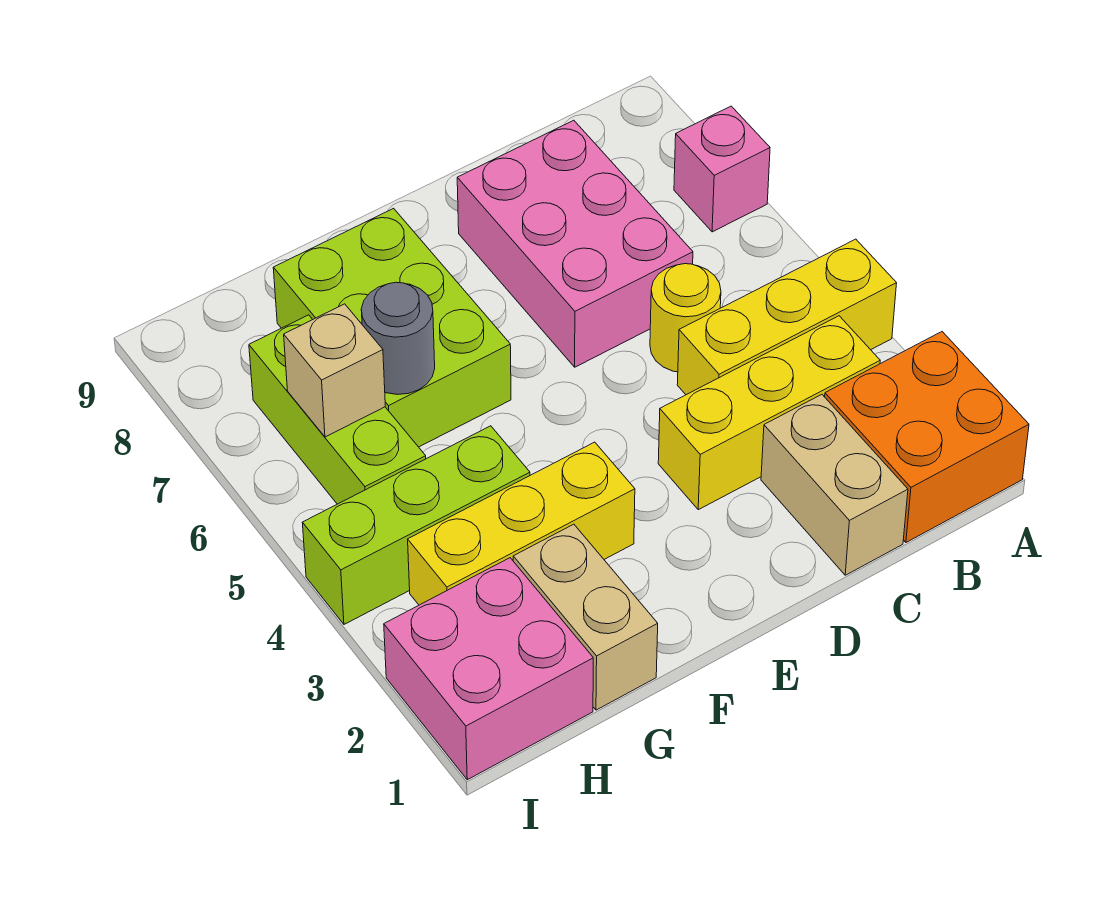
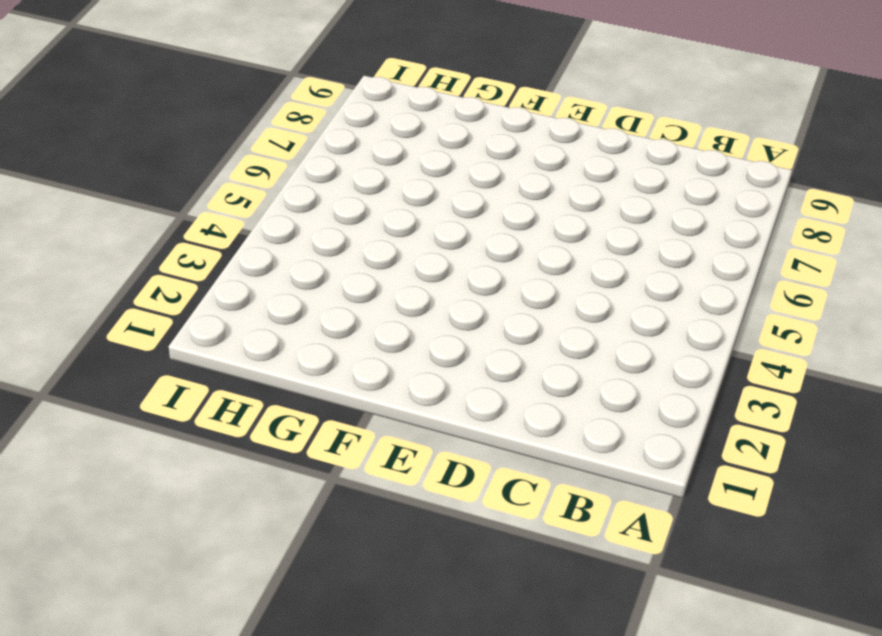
none -> orange brick A1:B2 level 1
none -> yellow brick A4:C4 level 1
none -> pink brick A7 level 1

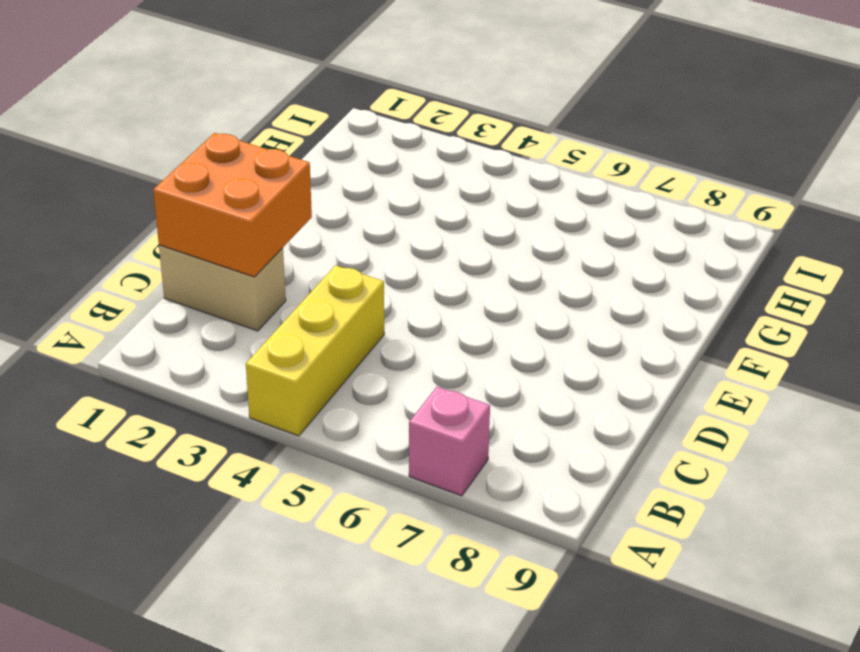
orange brick C1:D2 level 2 -> orange brick A1:B2 level 1
none -> yellow brick B3:D3 level 1
none -> yellow round brick C5 level 1
none -> pink brick C6:D8 level 1

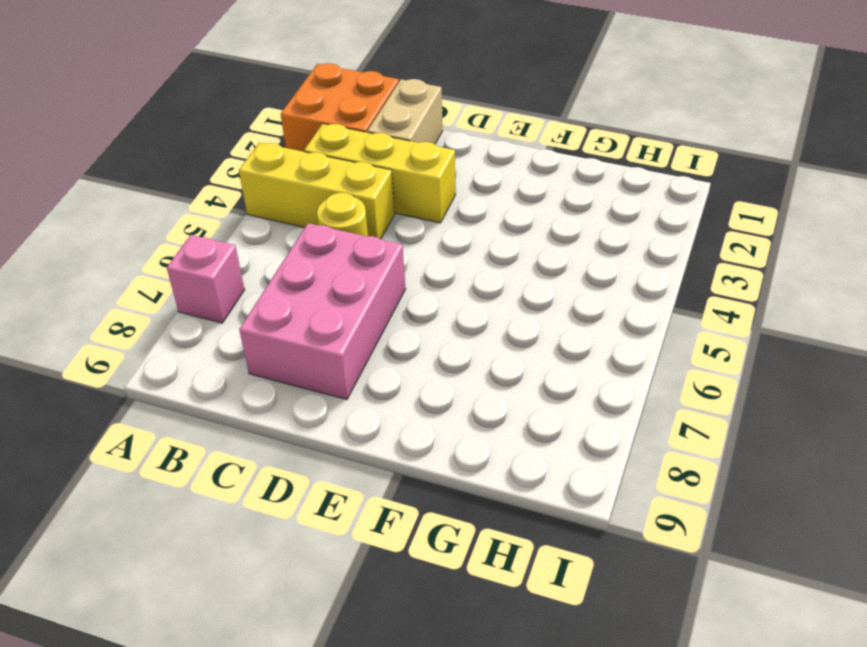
none -> yellow brick F3:H3 level 1
none -> lime brick F6:G8 level 1
none -> tan brick G1:G2 level 1

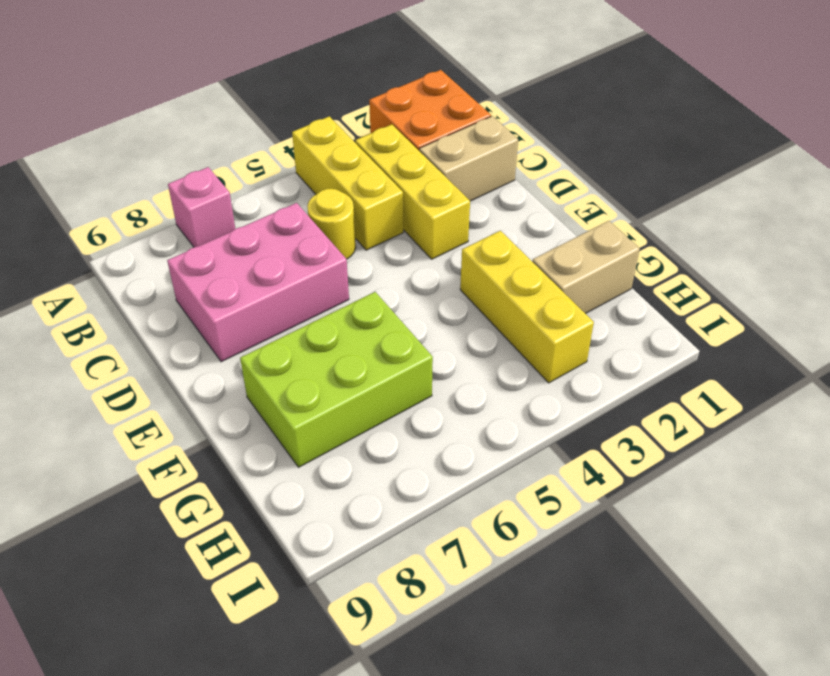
none -> lime brick G4:I4 level 1
none -> pink brick H1:I2 level 1
none -> lime brick H5:H7 level 1

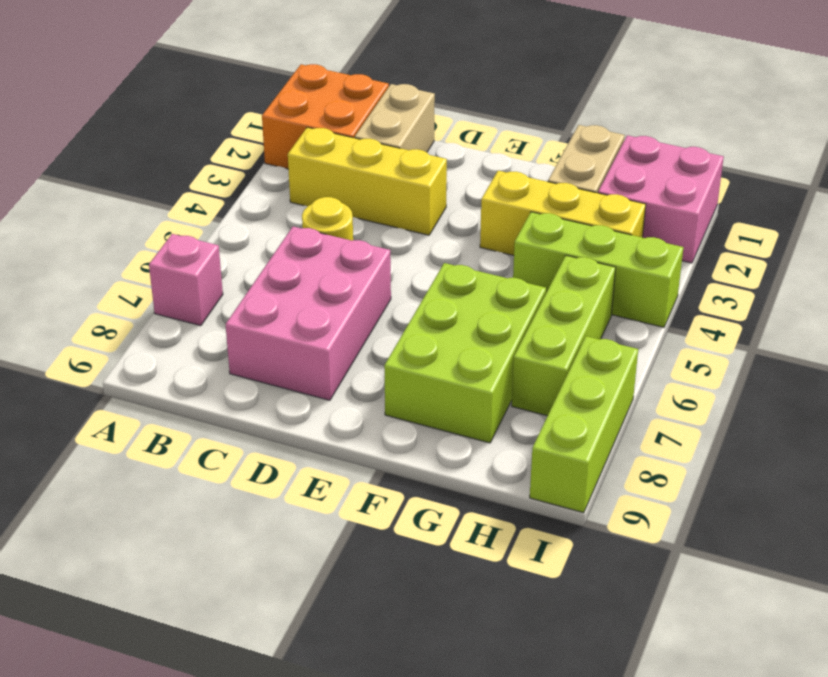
lime brick I7:I9 level 1 -> none
none -> yellow brick A4:C4 level 1
none -> grey round brick G6 level 2
none -> tan brick H6 level 2

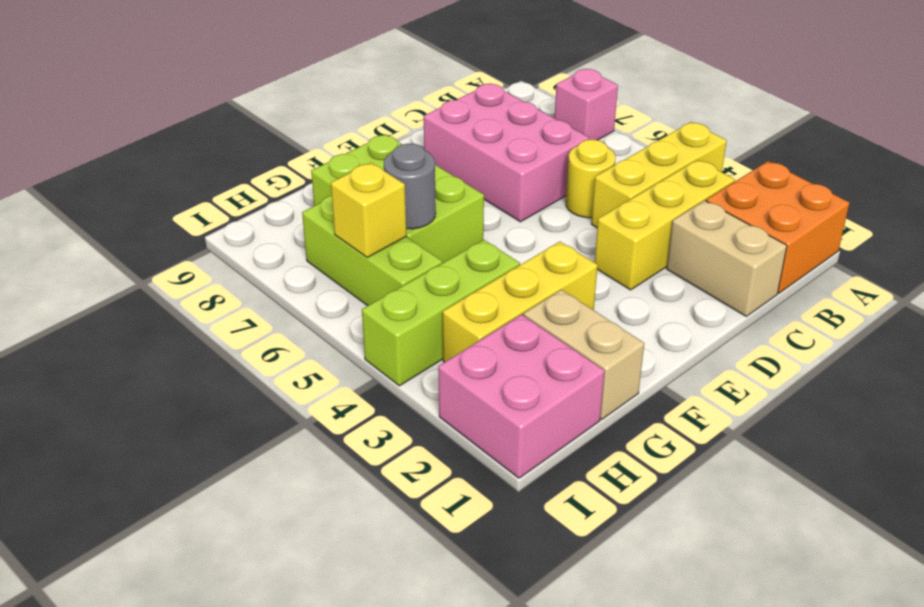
yellow brick H6 level 2 -> tan brick H6 level 2

